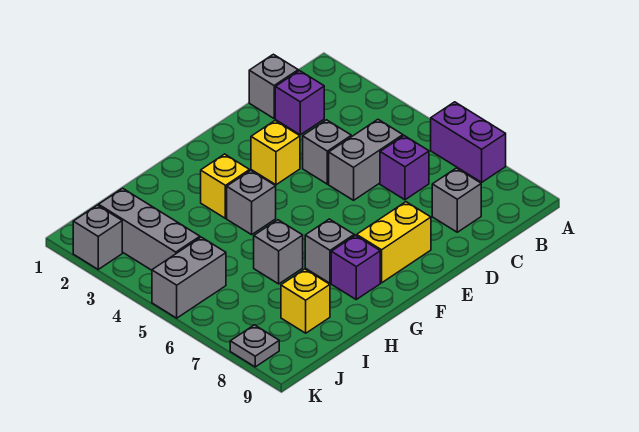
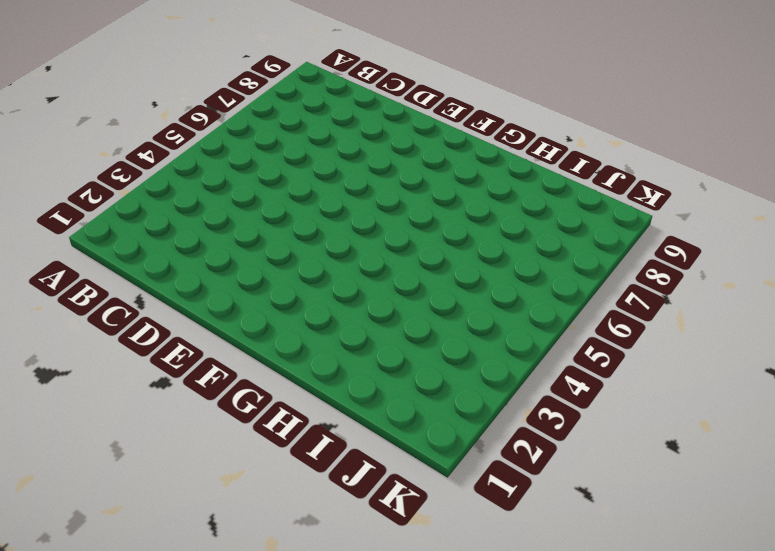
none -> purple brick A6:A7 level 1
none -> grey brick C1 level 1
none -> purple brick C2 level 1

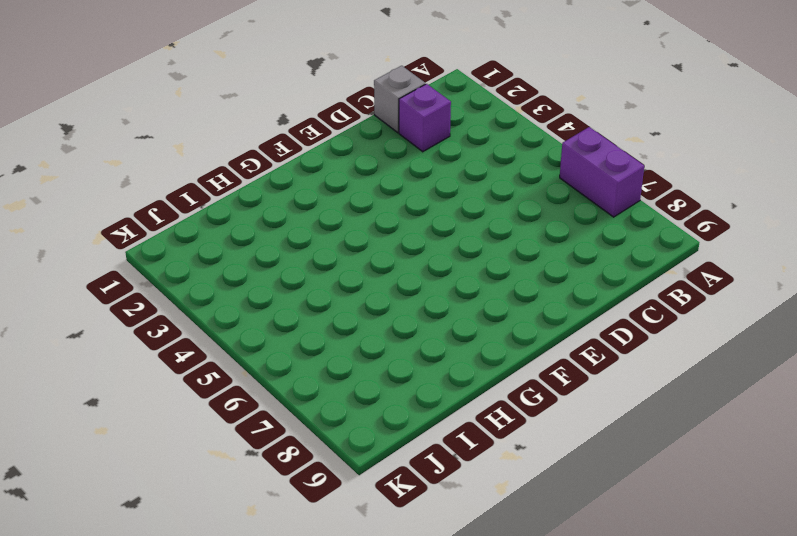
none -> grey brick C5:D5 level 1
none -> purple brick C6 level 1
none -> grey brick C8 level 1

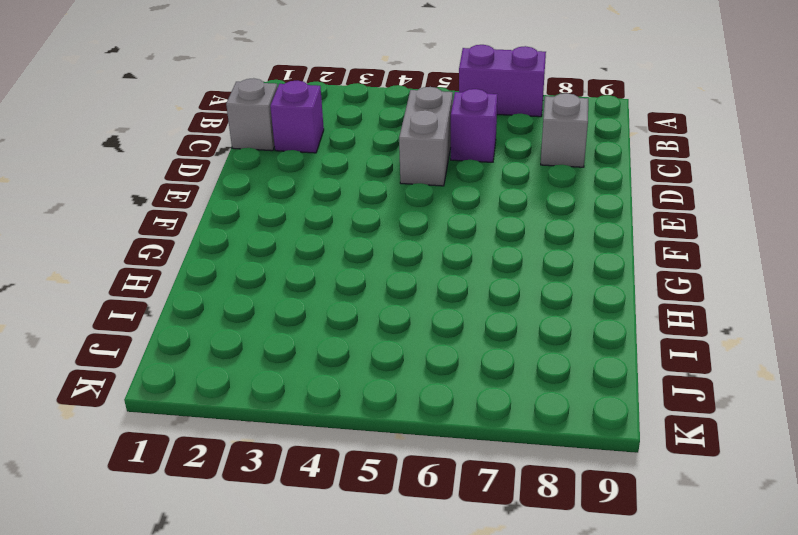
none -> grey brick D4 level 1
none -> yellow brick E3 level 1
none -> yellow brick E8:F8 level 1

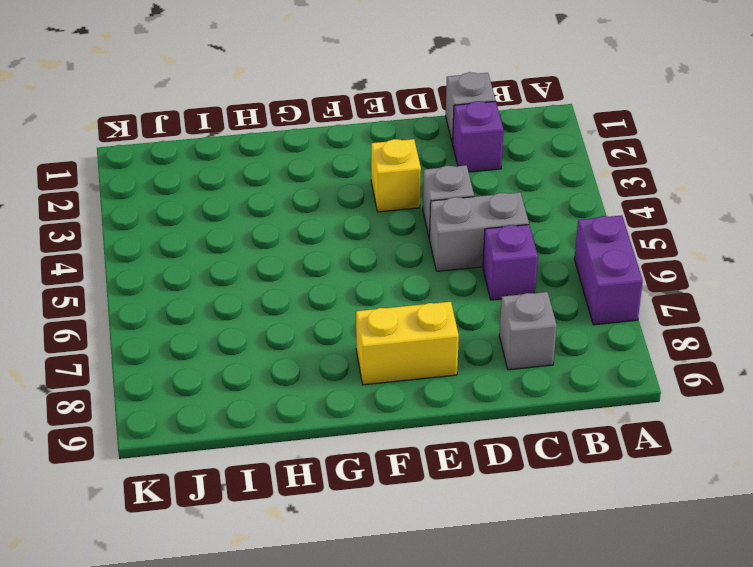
none -> yellow brick G3 level 1
none -> grey brick G4 level 1
none -> grey brick G7 level 1

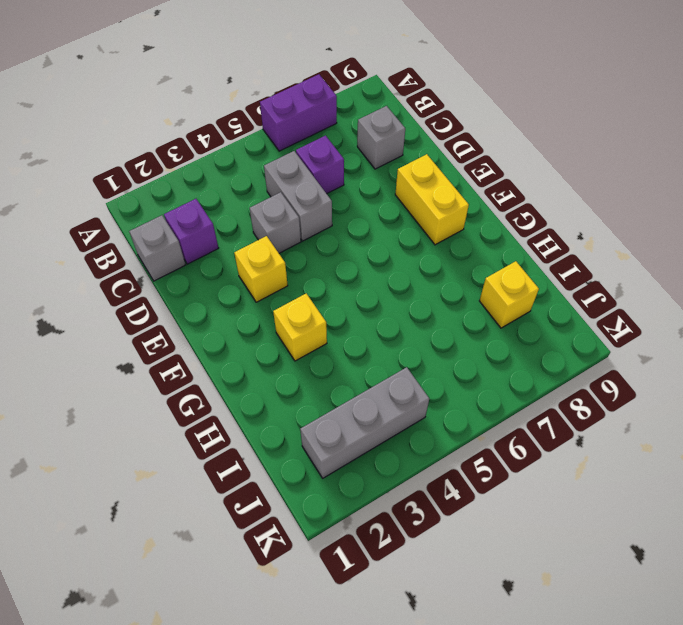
none -> grey brick G4 level 1
none -> grey brick G7 level 1
none -> purple brick G8 level 1

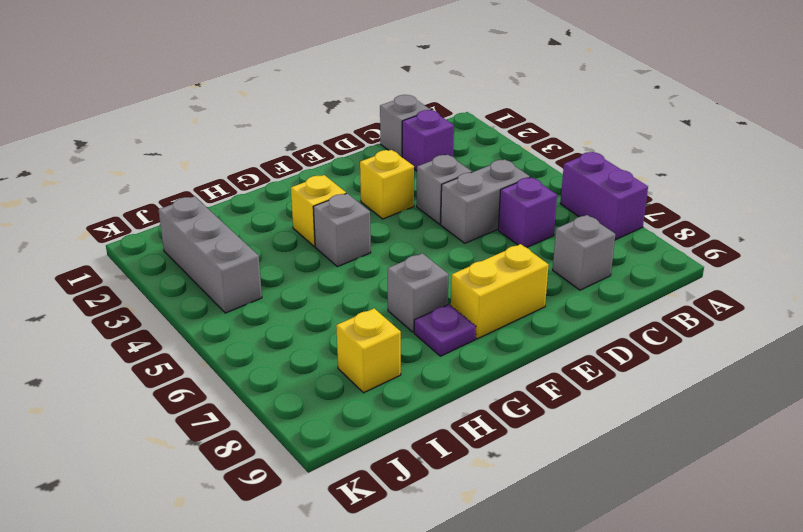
purple plate G8 level 1 -> purple brick G8 level 1
none -> grey brick H6 level 1
none -> grey brick J5:K5 level 1
none -> grey brick K2 level 1

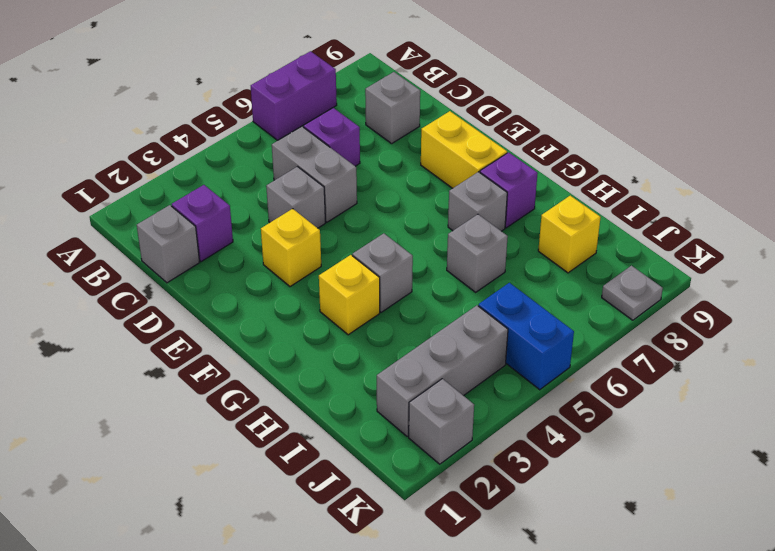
blue brick J5:K5 level 1 -> grey brick J5:K5 level 1

